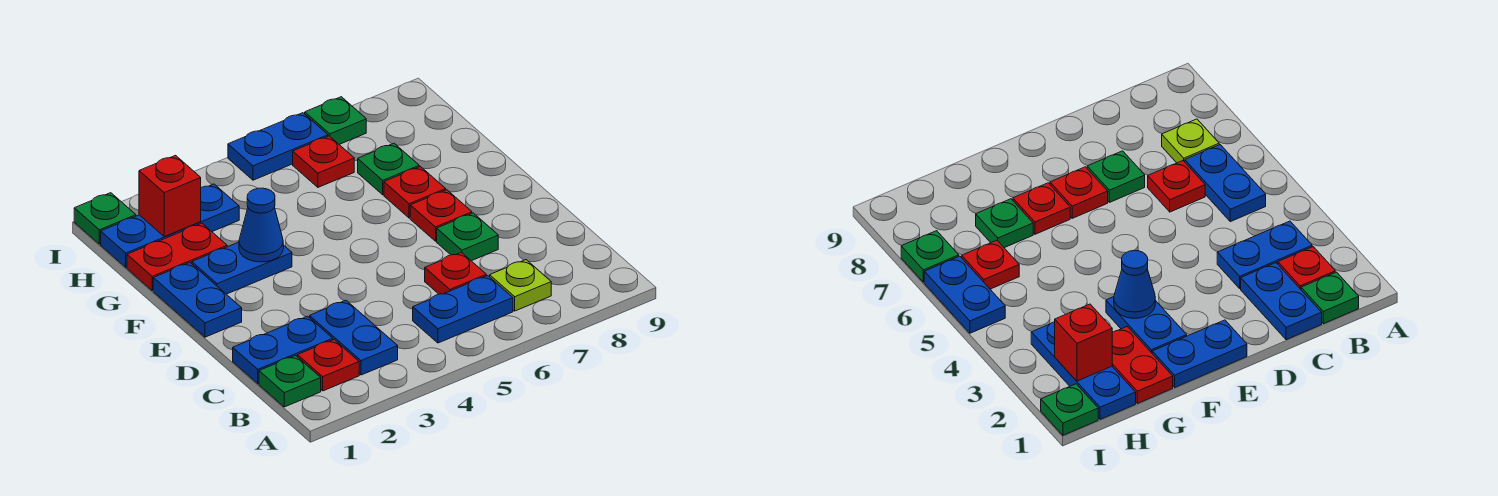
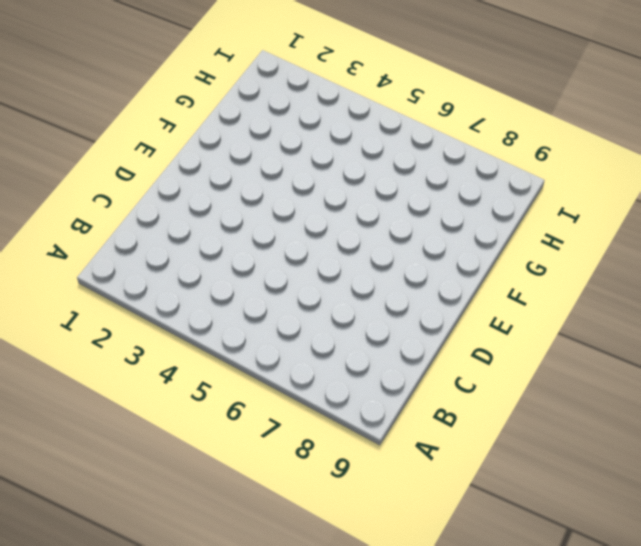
none -> green plate B1 level 1
none -> red plate B2 level 1
none -> blue plate B3:C3 level 1

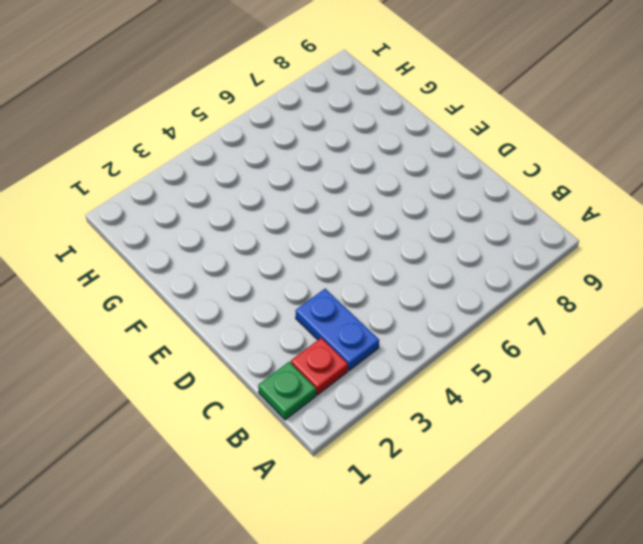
none -> blue plate B5:B6 level 1
none -> lime plate B7 level 1
none -> blue plate C1:C2 level 1

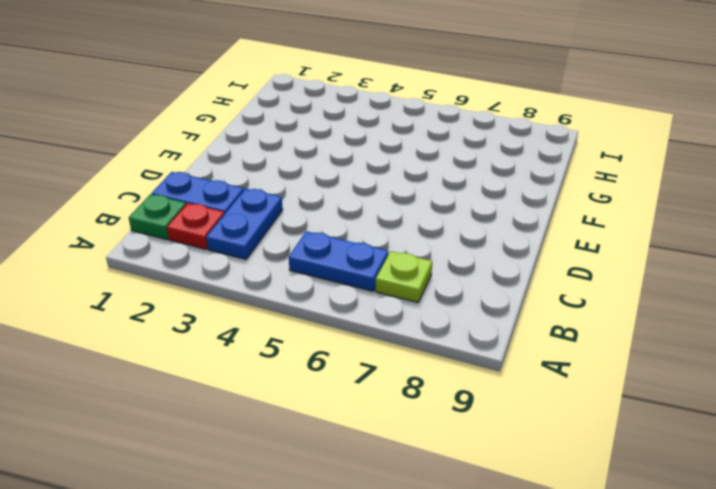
none -> red plate C6 level 1
none -> green plate D7 level 1
none -> blue plate E1:F1 level 1

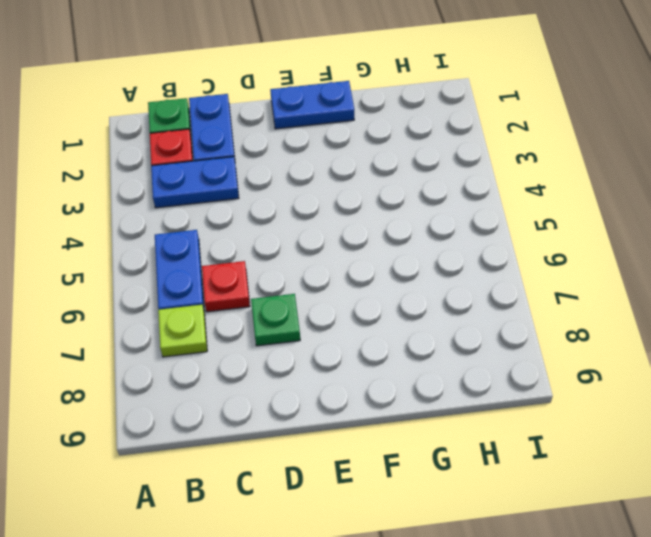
none -> red plate E7 level 1
none -> blue plate F2:F3 level 1
none -> red plate F7 level 1

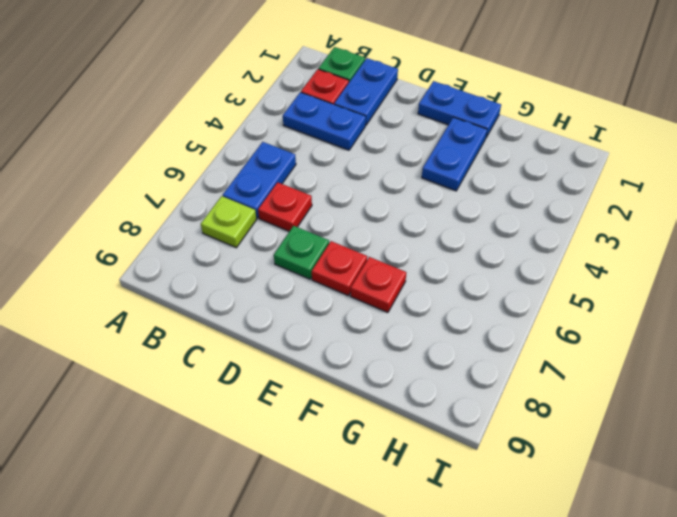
none -> red plate G1:G2 level 1
none -> green plate G7 level 1
none -> blue plate H1:H3 level 1

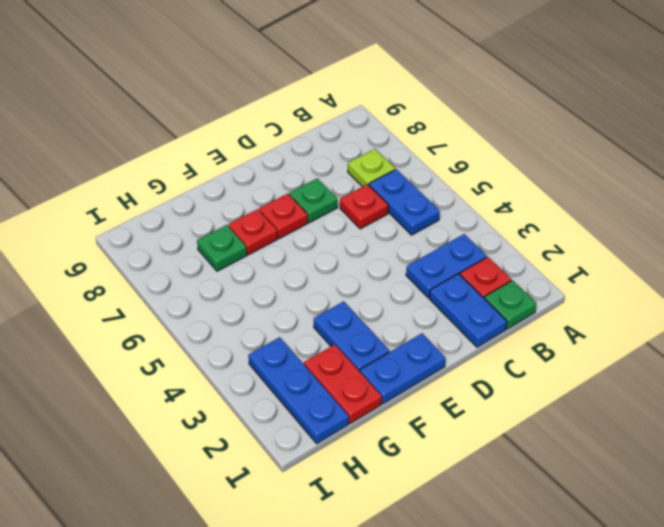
none -> red plate H6 level 1
none -> green plate I1 level 1
none -> blue plate I5:I6 level 1

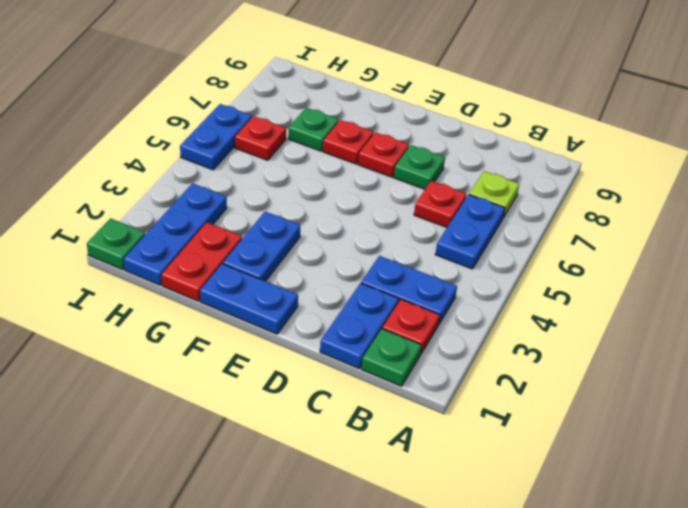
none -> green plate I7 level 1
none -> blue cone F3 level 2
none -> red brick H2 level 2

